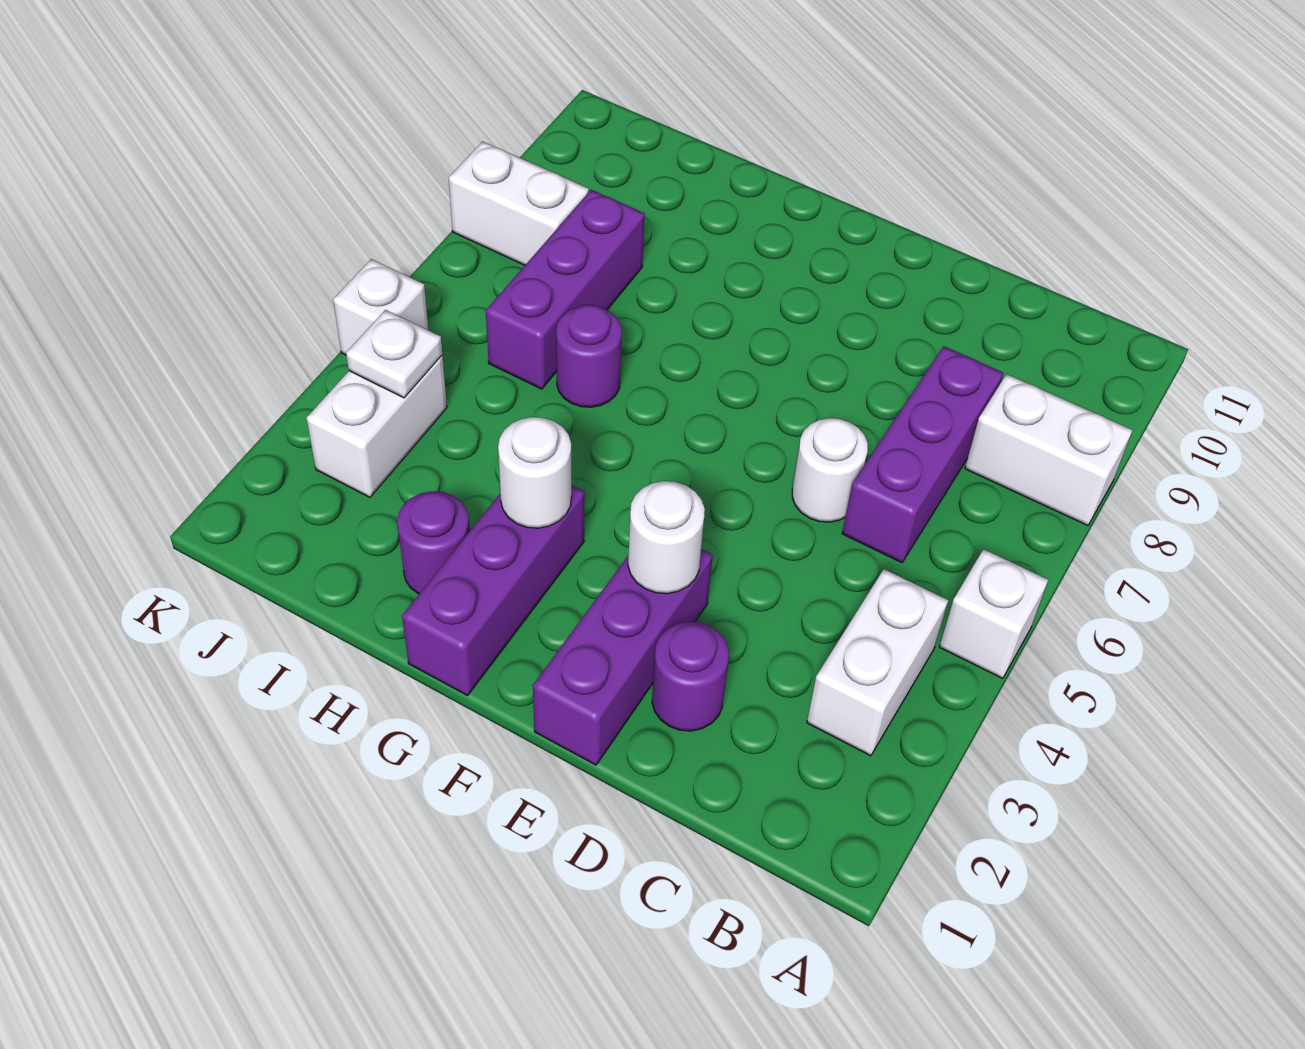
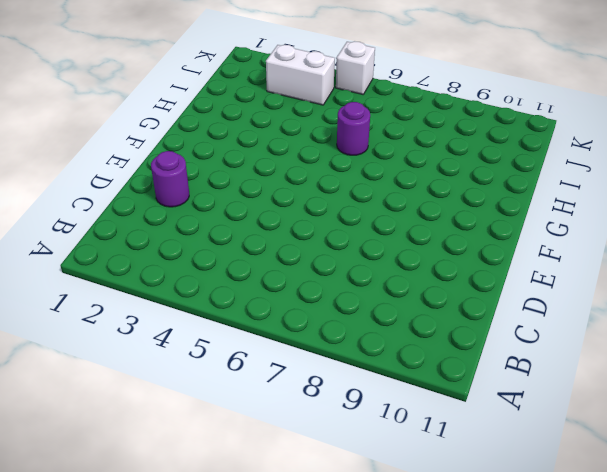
none -> white brick A5 level 1
none -> white brick A8:B8 level 1
none -> white brick B3:B4 level 1

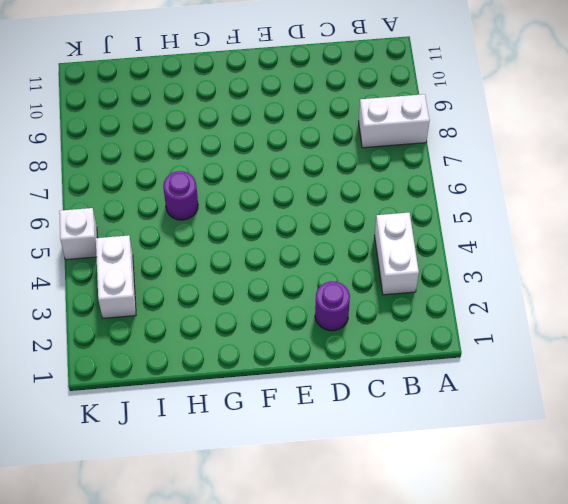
none -> white brick A5 level 1
none -> purple brick C6:C8 level 1
none -> white round brick D6 level 1

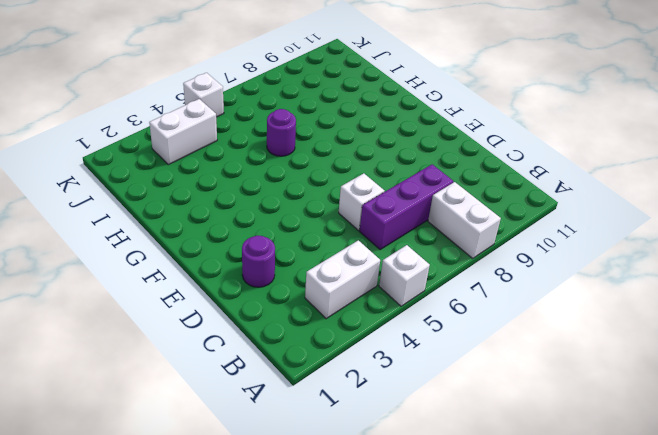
white brick D6 level 1 -> white round brick D6 level 1
none -> purple brick E1:E3 level 1
none -> purple brick G1:G3 level 1
none -> purple round brick H2 level 1

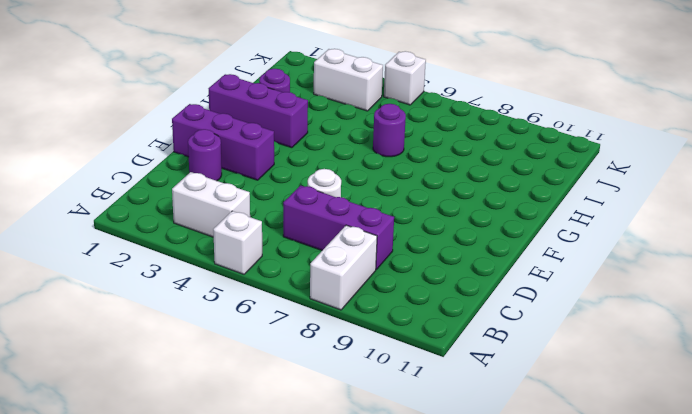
none -> purple brick I6:I8 level 1
none -> white brick J8:K8 level 1
none -> white round brick E3 level 2

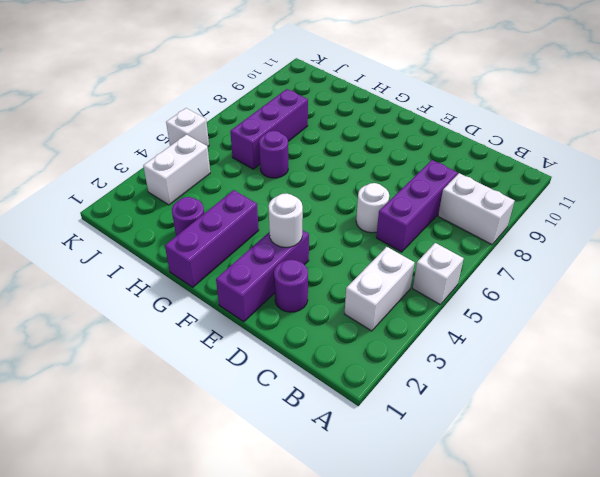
none -> white brick J8:K8 level 1
none -> white round brick G3 level 2
none -> white plate J4 level 2

